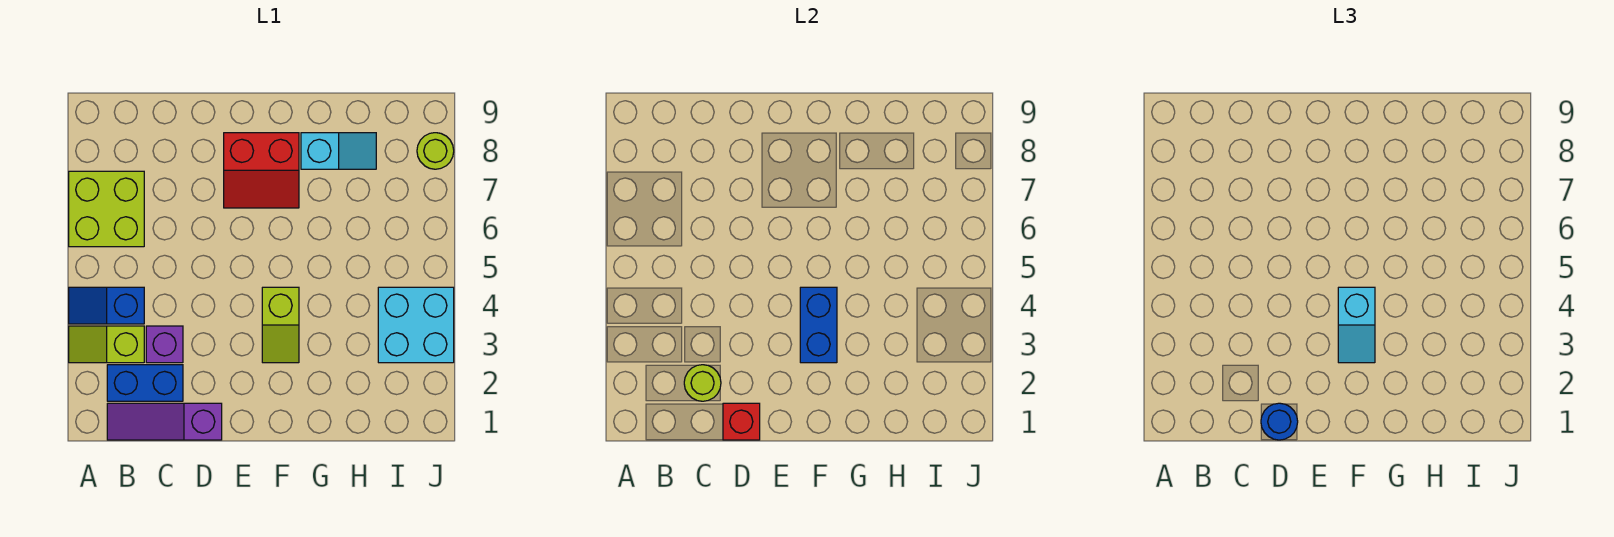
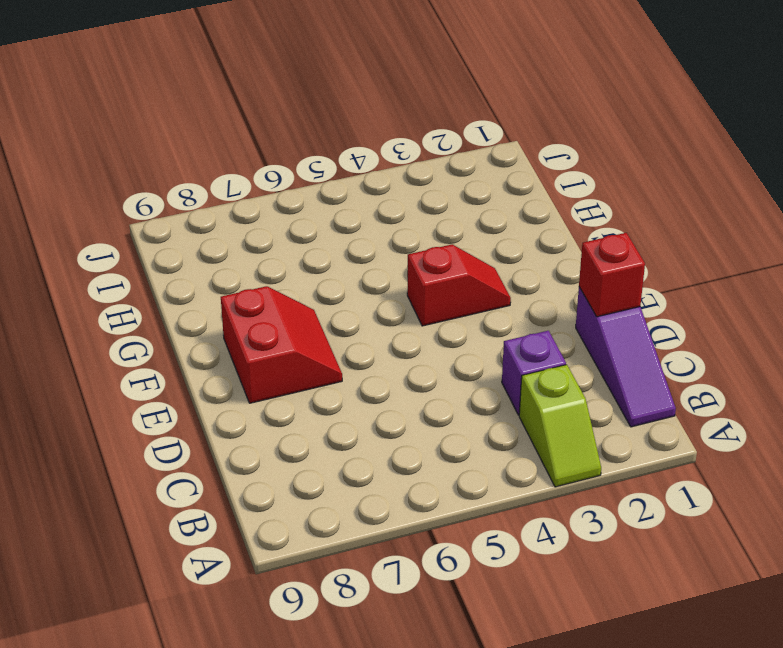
red slope F3:F4 level 1 top 4 -> lime slope F3:F4 level 1 top 4
none -> blue slope A4:B4 level 1 top B
none -> lime brick A6:B7 level 1
none -> blue brick B2:C2 level 1

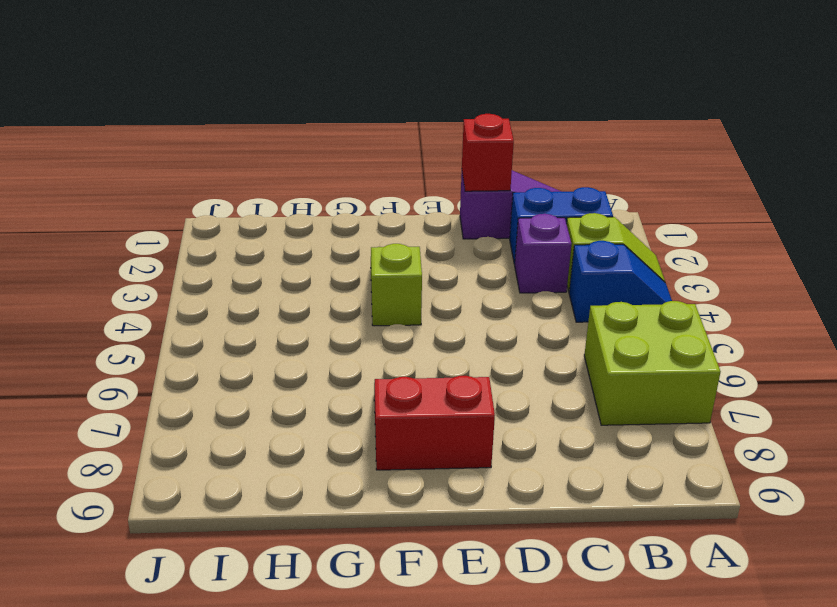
none -> cyan slope G8:H8 level 1 top G
none -> cyan brick I3:J4 level 1
none -> lime round brick J8 level 1

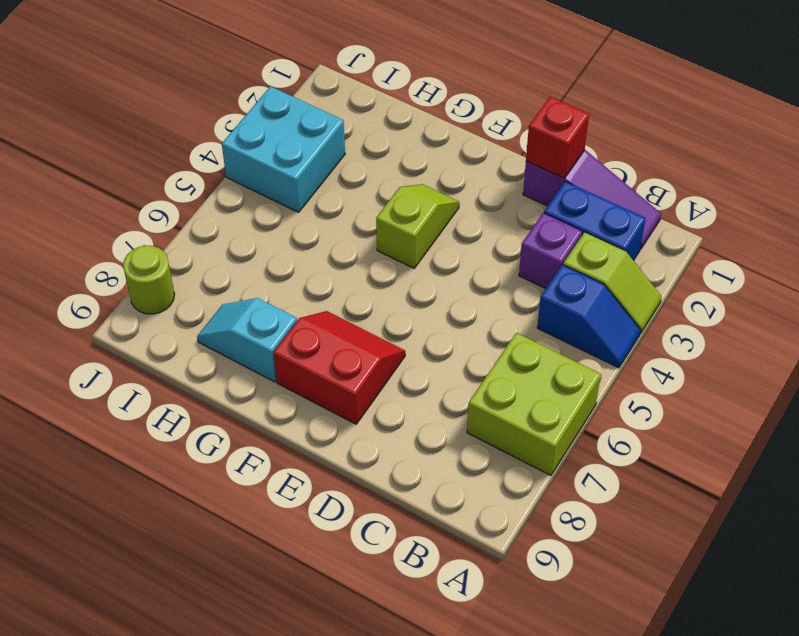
none -> lime round brick C2 level 2
none -> blue brick F3:F4 level 2
none -> blue round brick D1 level 3

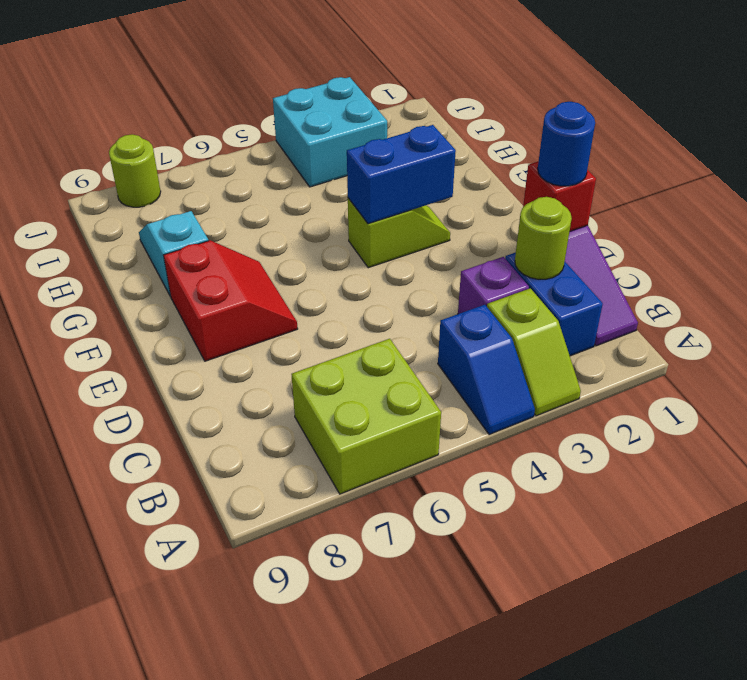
none -> cyan slope F3:F4 level 3 top 4

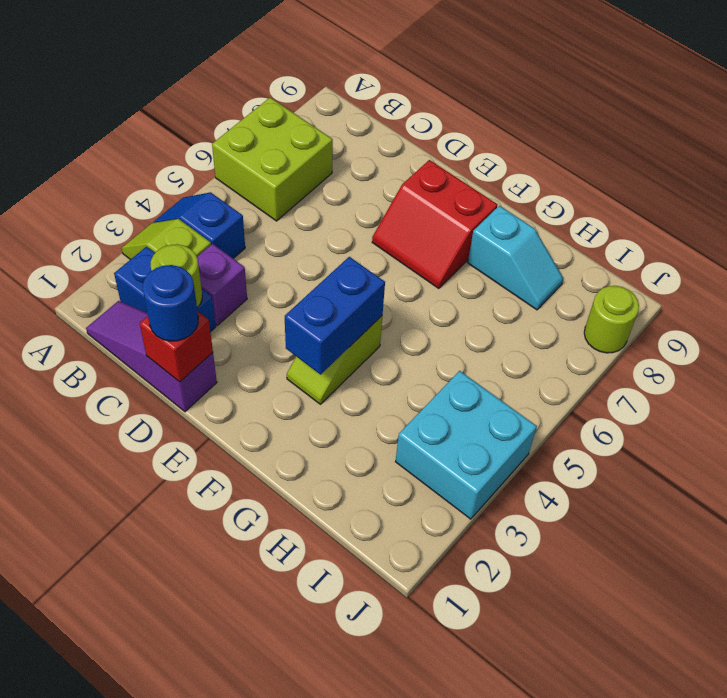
none -> cyan slope F3:F4 level 3 top 4

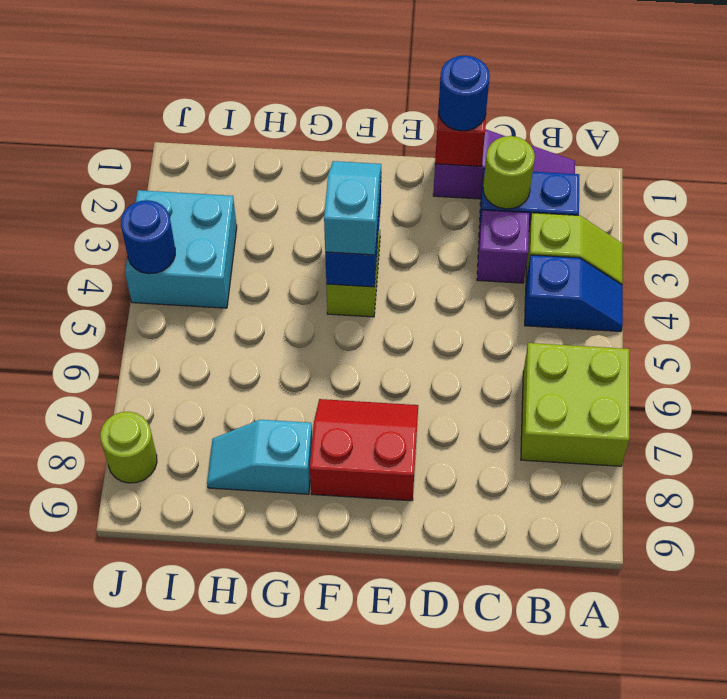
blue round brick J4 level 2 -> none

